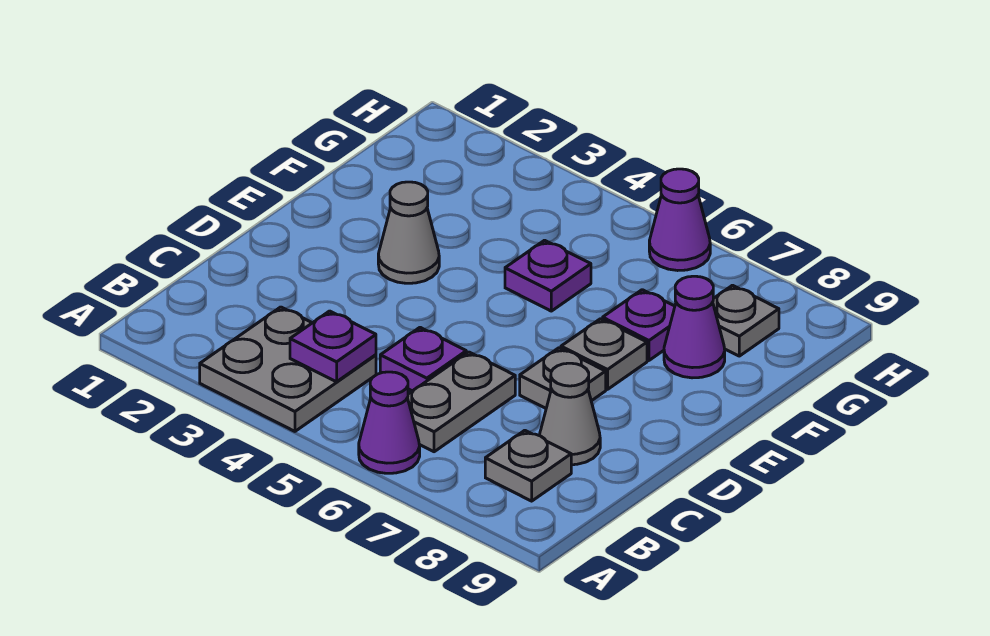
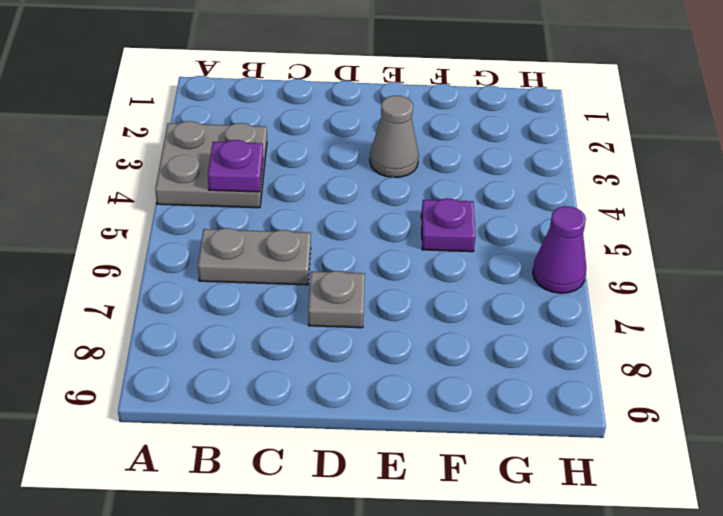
none -> purple cone A6 level 1
none -> grey plate B8 level 1
none -> purple plate C5 level 1

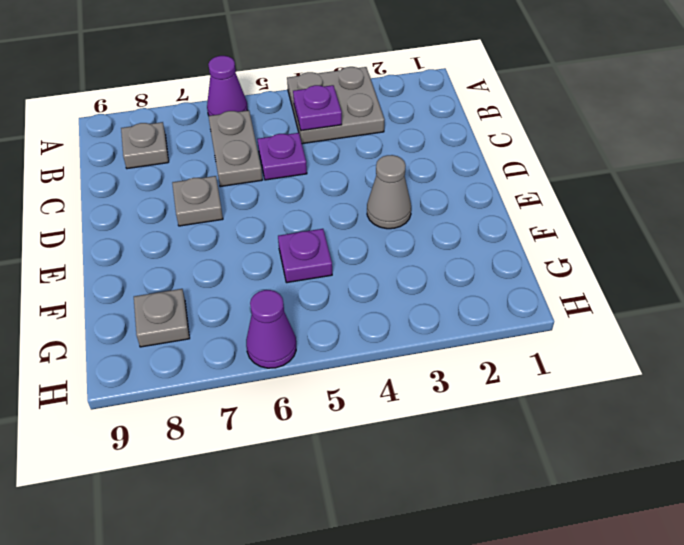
none -> grey cone C8 level 1
none -> grey plate E7 level 1
none -> purple plate F7 level 1

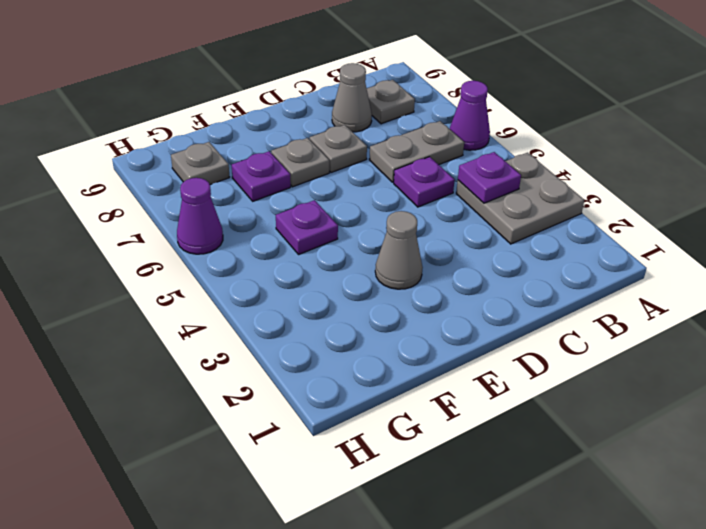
none -> purple cone F8 level 1

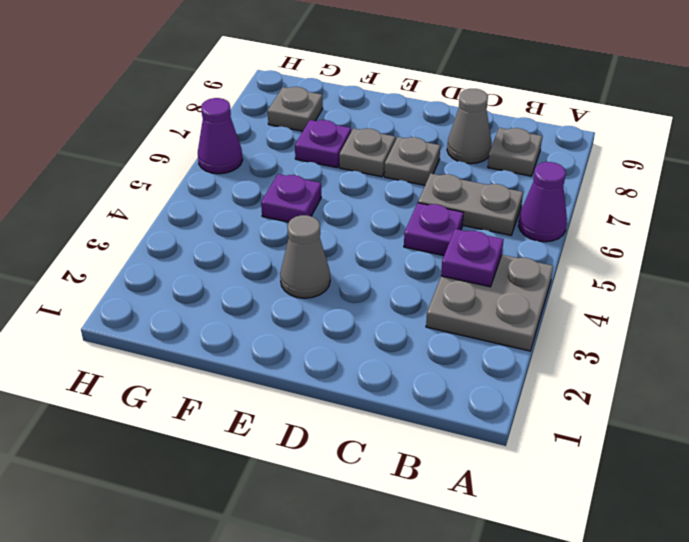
none -> purple cone F8 level 1

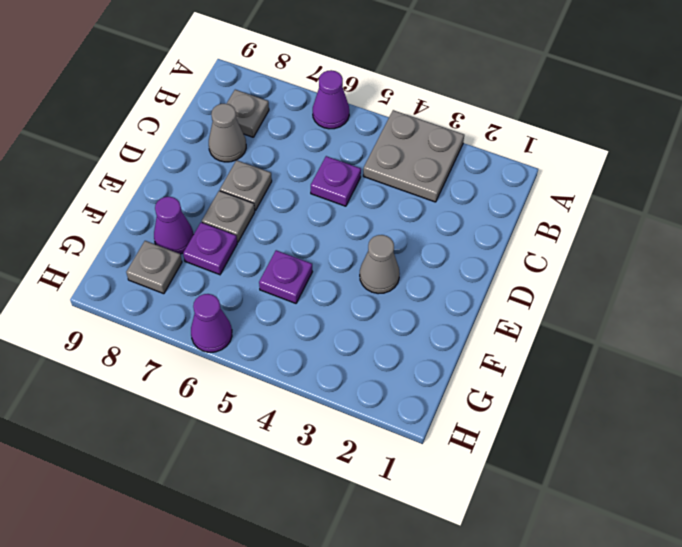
none -> grey plate B6:C6 level 1
none -> purple plate B4 level 2

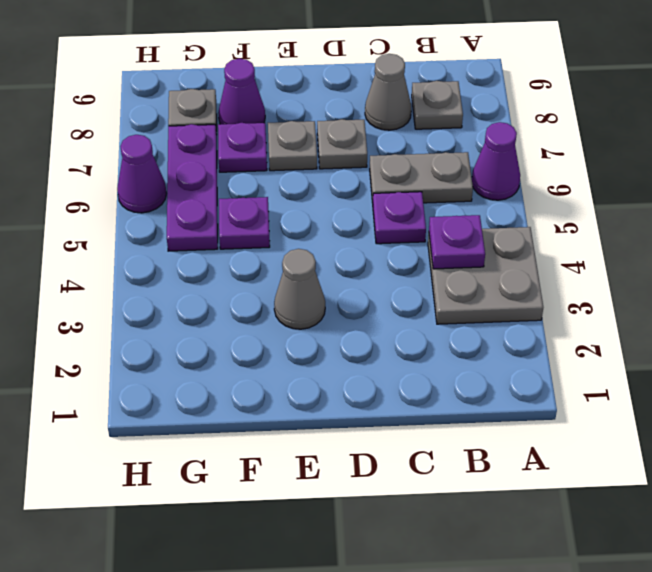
purple plate G5:G7 level 1 -> none

